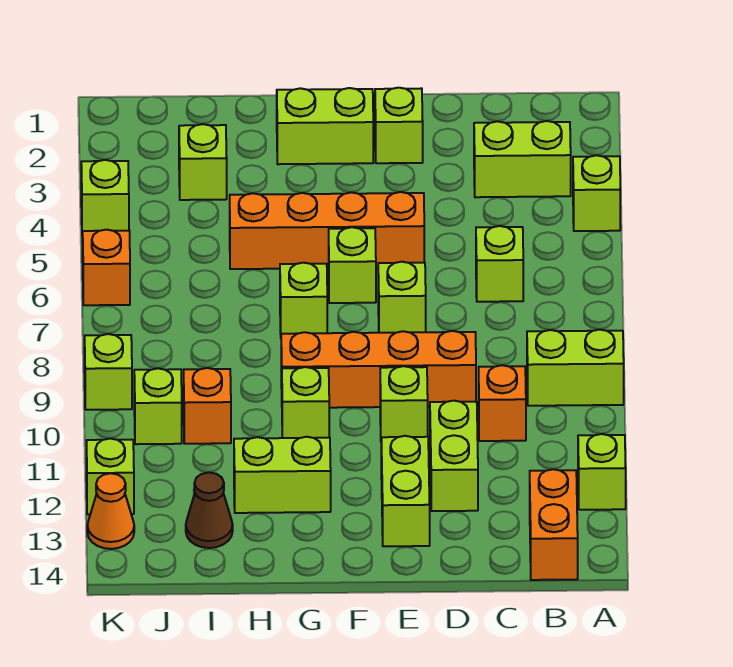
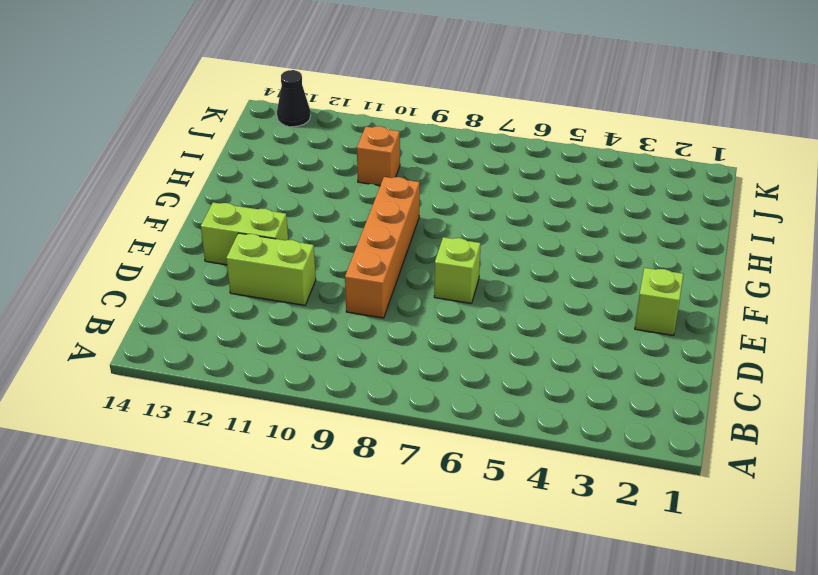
black cone K13 level 1 -> orange cone K13 level 1
none -> lime brick A4 level 1
none -> lime brick A9:B9 level 1
none -> lime brick A12 level 1

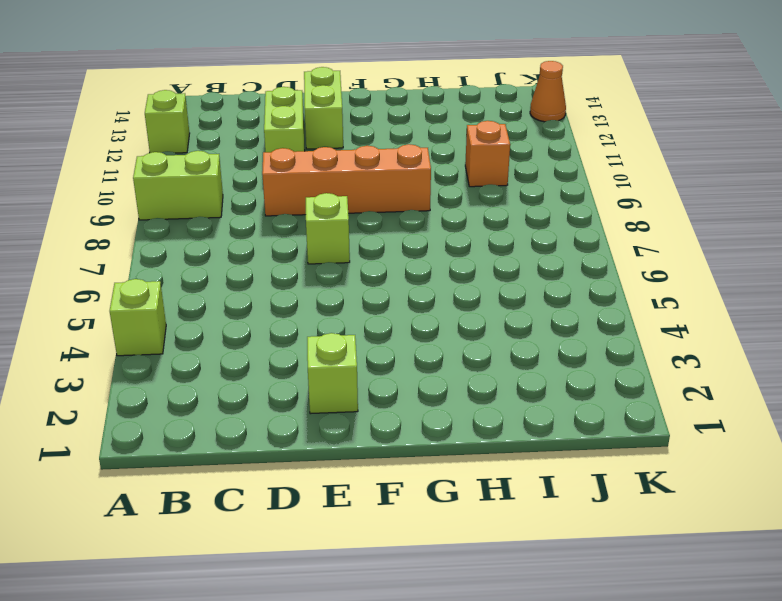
none -> lime brick B3:C3 level 1
none -> orange brick B13:B14 level 1
none -> lime brick C6 level 1

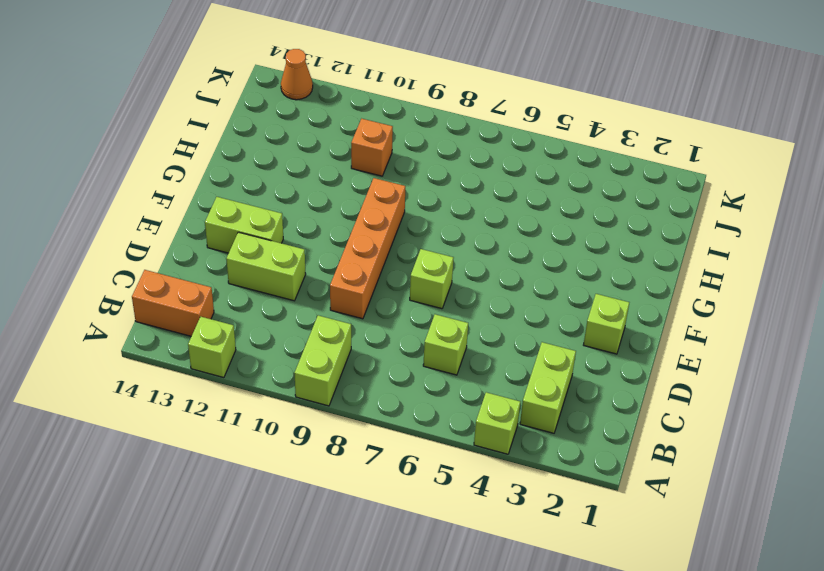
none -> orange brick C10 level 1
none -> orange brick E5:H5 level 1
none -> lime brick E10 level 1

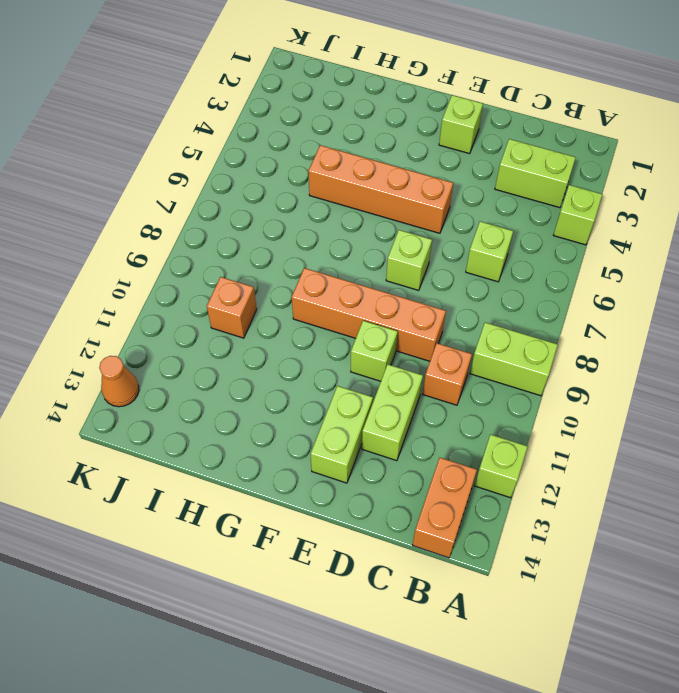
none -> lime brick F2:G2 level 1
none -> lime brick F6 level 1
none -> lime brick G7 level 1

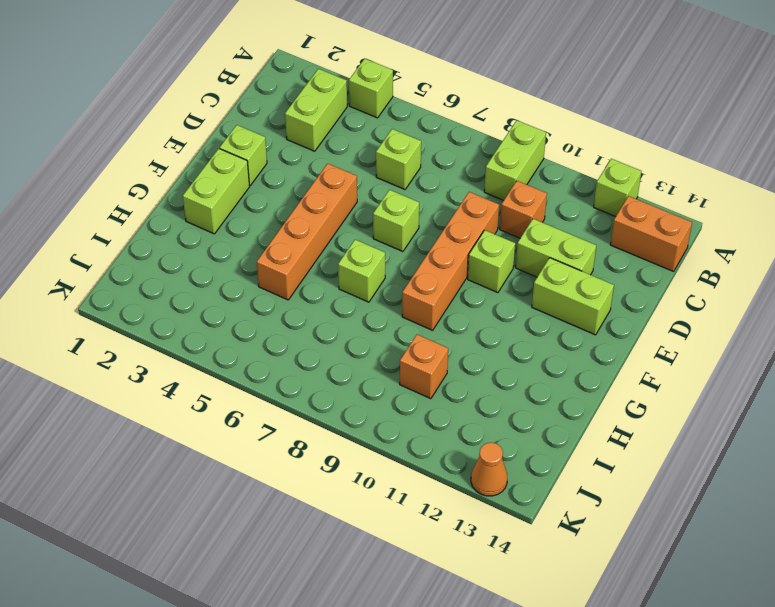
none -> lime brick F6 level 1
none -> lime brick G10 level 1
none -> lime brick G12:H12 level 1

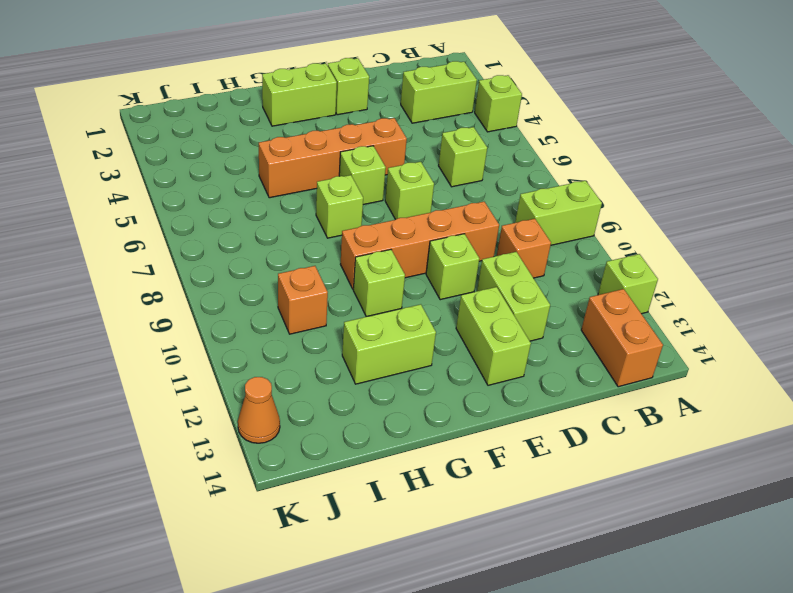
none -> lime brick I3 level 1
none -> brown cone I13 level 1
none -> lime brick J10 level 1

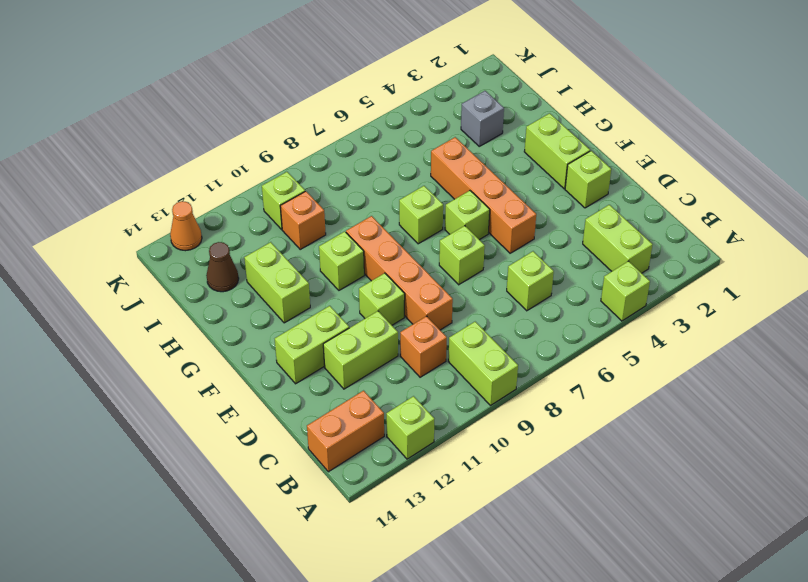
grey brick I3 level 1 -> lime brick I3 level 1
none -> lime brick K4 level 1
none -> orange brick K6 level 1
none -> lime brick K9 level 1

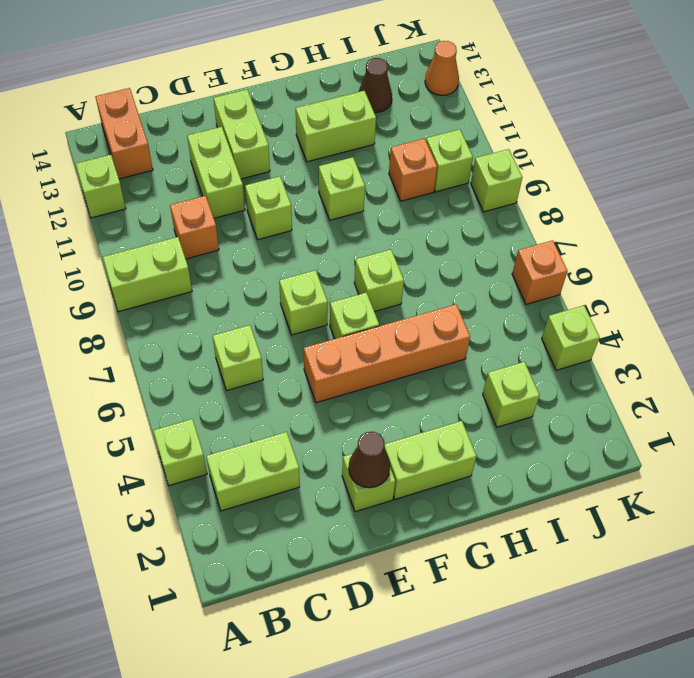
brown cone E2 level 2 -> none
none -> orange brick D9:G9 level 1
none -> lime brick K12 level 1

